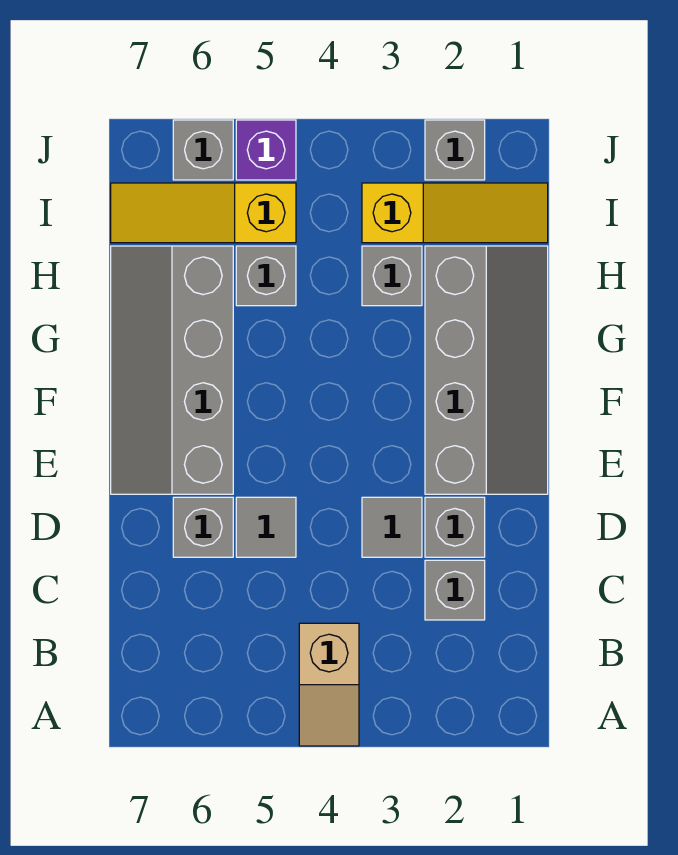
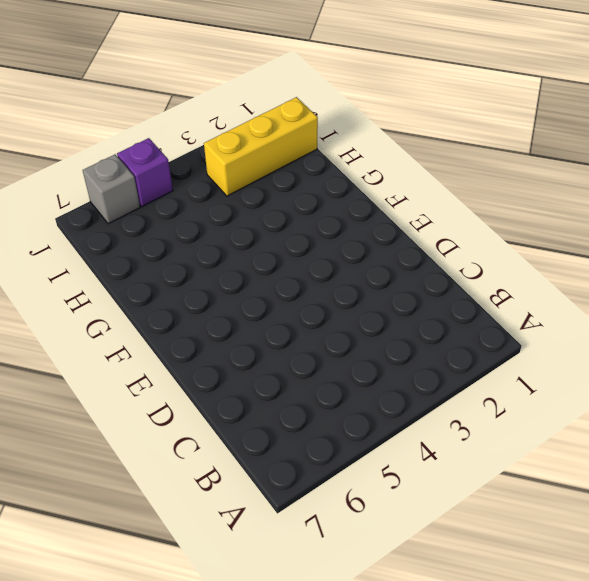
yellow brick I1:I3 level 1 -> yellow slope I1:I3 level 1 top 3
none -> tan slope A4:B4 level 1 top B
none -> grey brick C2 level 1
none -> grey brick D2 level 1

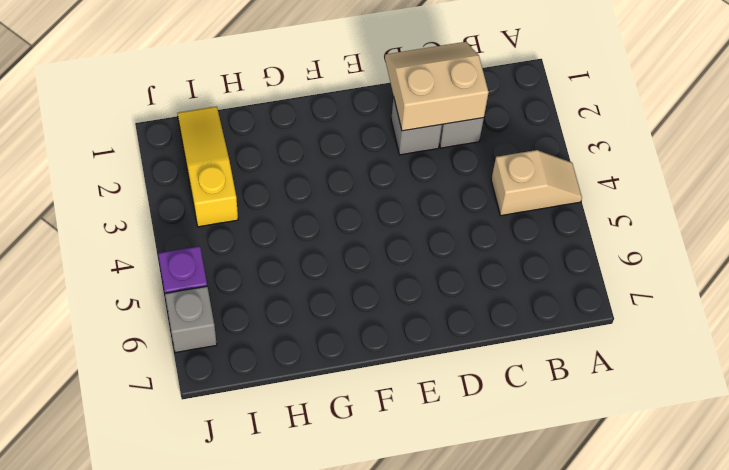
tan slope C1:D2 level 2 top 2 -> none
none -> grey tile D3 level 1
none -> grey tile D5 level 1
none -> grey brick D6 level 1

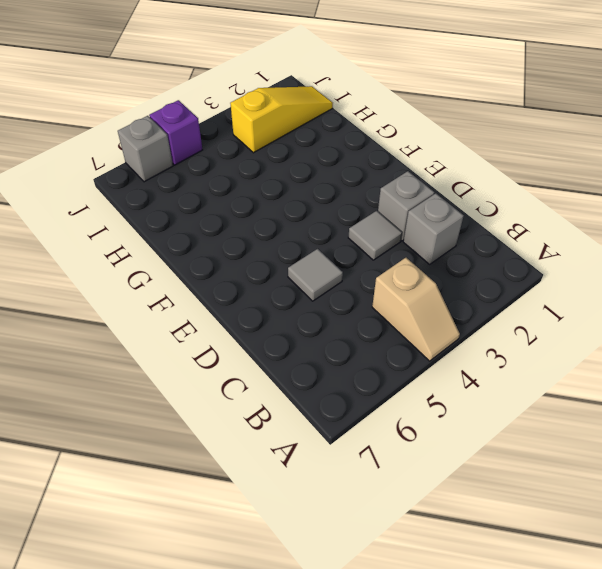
none -> grey brick D6 level 1
none -> grey slope E1:H2 level 1 top 2
none -> grey slope E6:H7 level 1 top 6

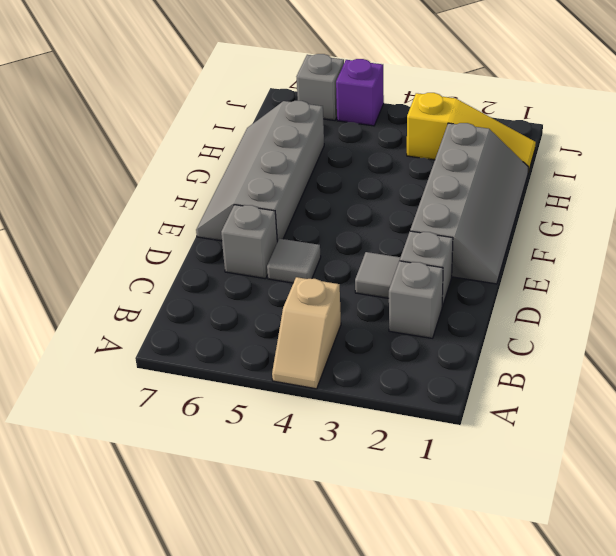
none -> grey brick H3 level 1
none -> grey brick H5 level 1
none -> yellow slope I5:I7 level 1 top 5

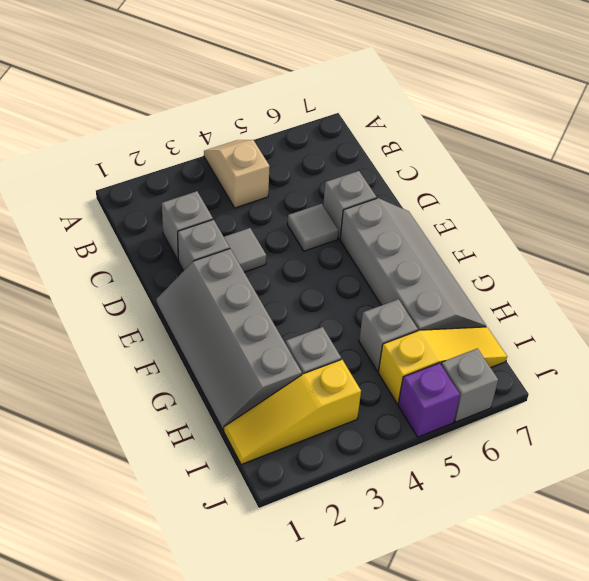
none -> grey brick J2 level 1

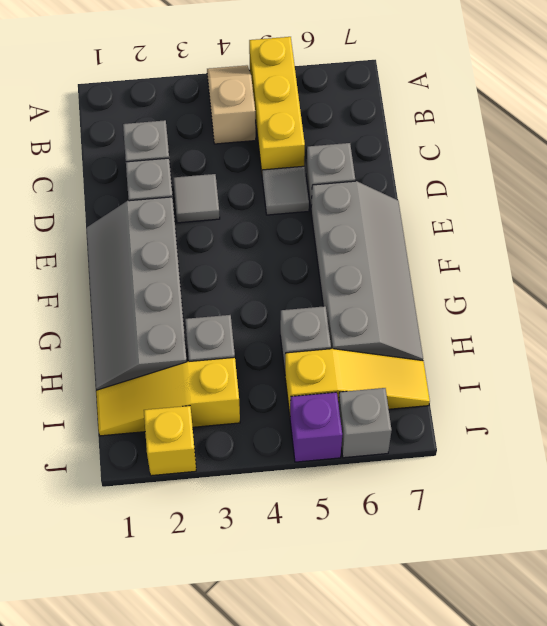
yellow brick A5:C5 level 1 -> none
yellow brick J2 level 1 -> grey brick J2 level 1

